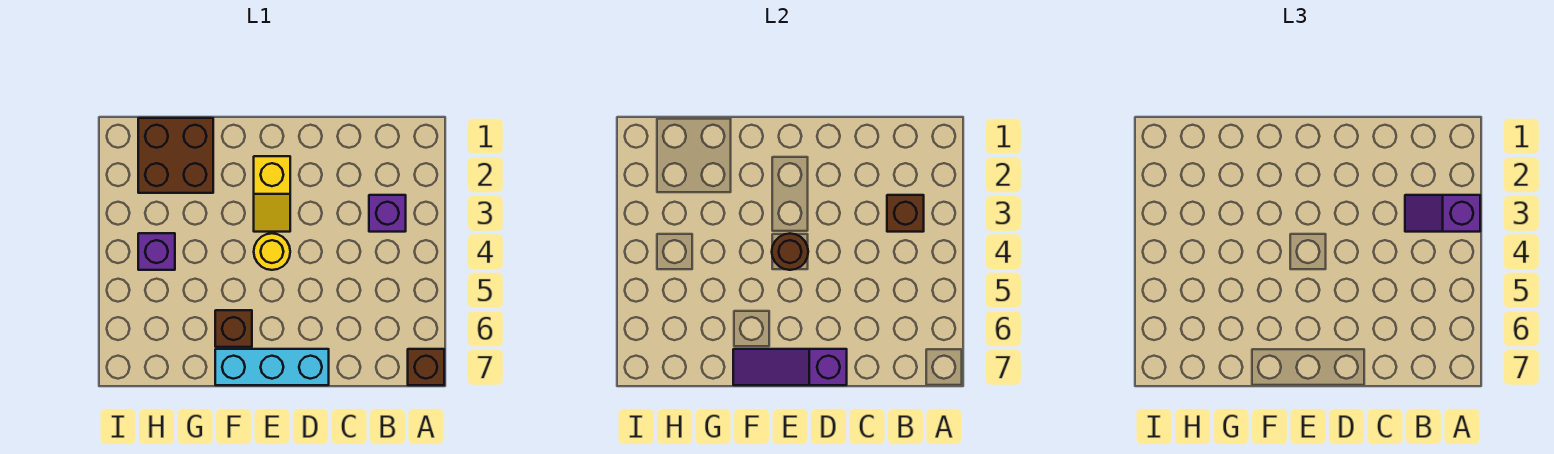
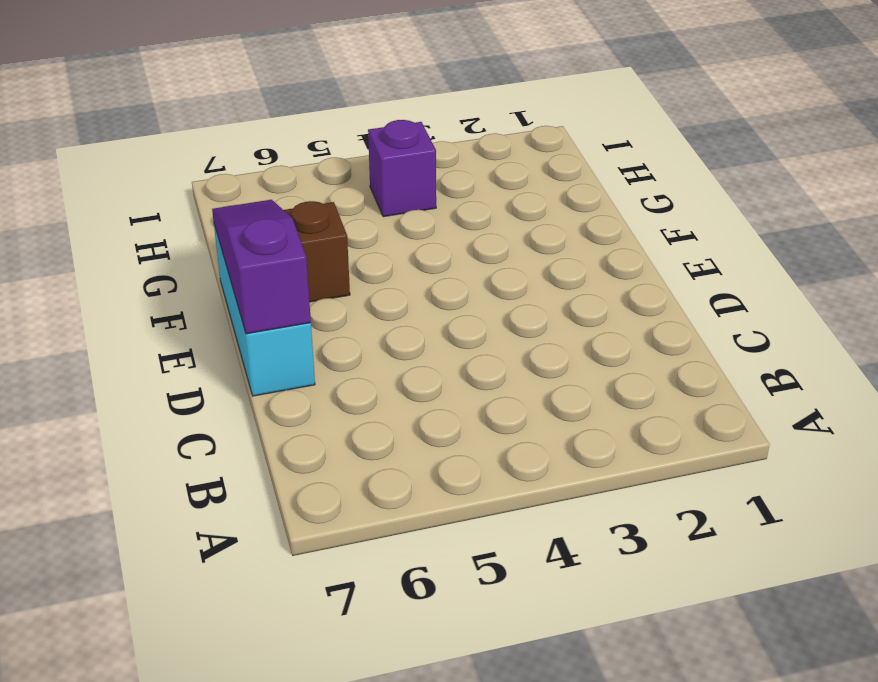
none -> brown brick A7 level 1
none -> purple brick B3 level 1
none -> yellow slope E2:E3 level 1 top 2

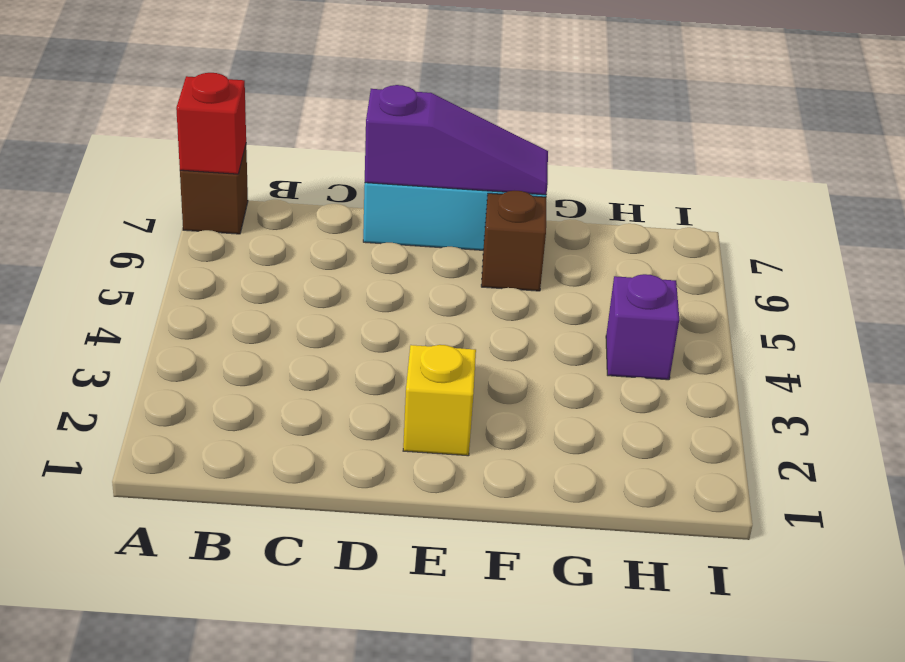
red brick A7 level 2 -> none
none -> purple brick B3 level 1
none -> yellow round brick E4 level 1
none -> brown brick G1:H2 level 1

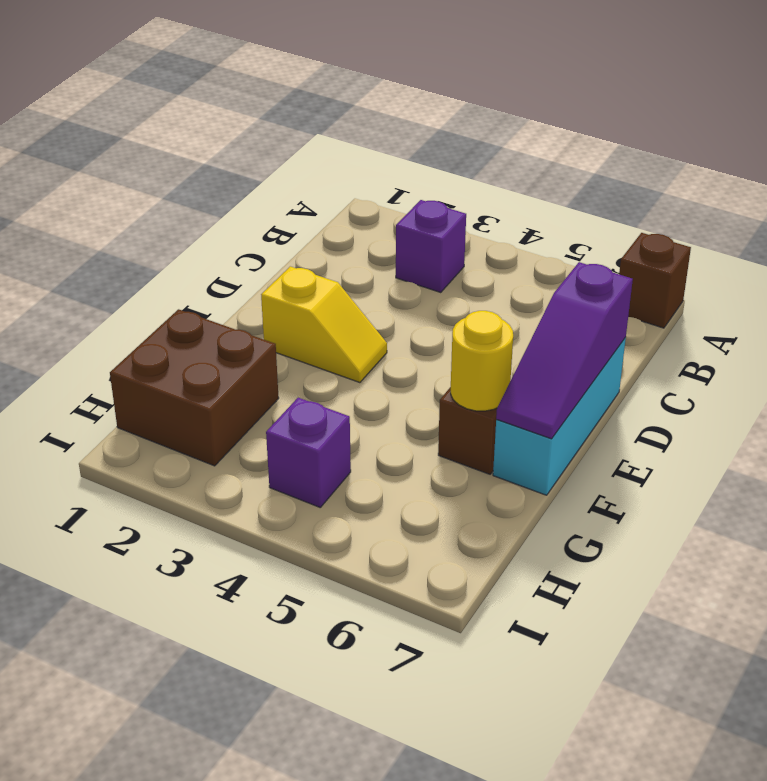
yellow round brick F6 level 2 -> yellow round brick E4 level 1
none -> brown brick B3 level 2
none -> brown round brick E4 level 2
none -> purple slope A3:B3 level 3 top A

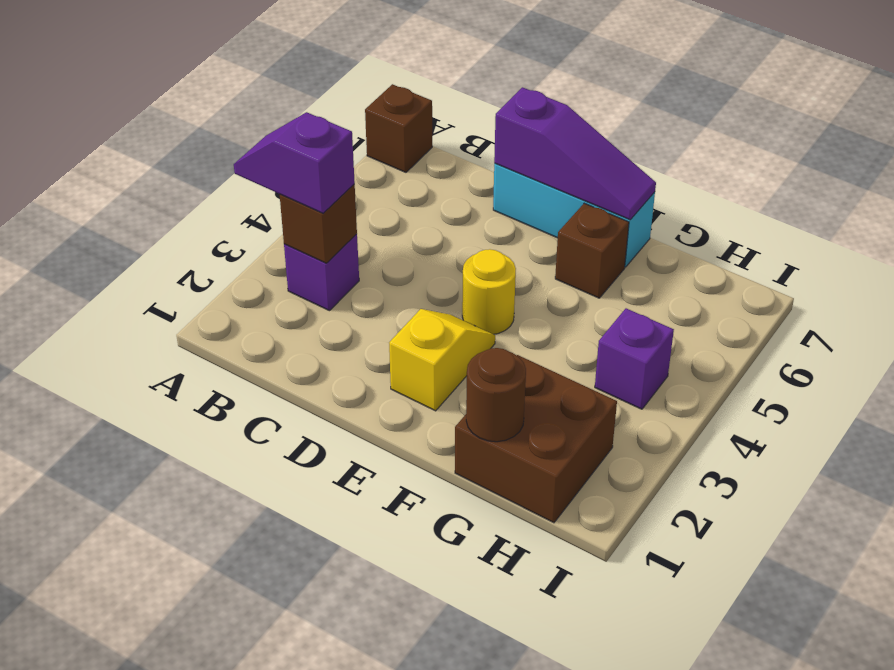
purple slope A3:B3 level 3 top B -> purple slope A3:B3 level 3 top A
brown round brick G1 level 2 -> brown round brick E4 level 2

